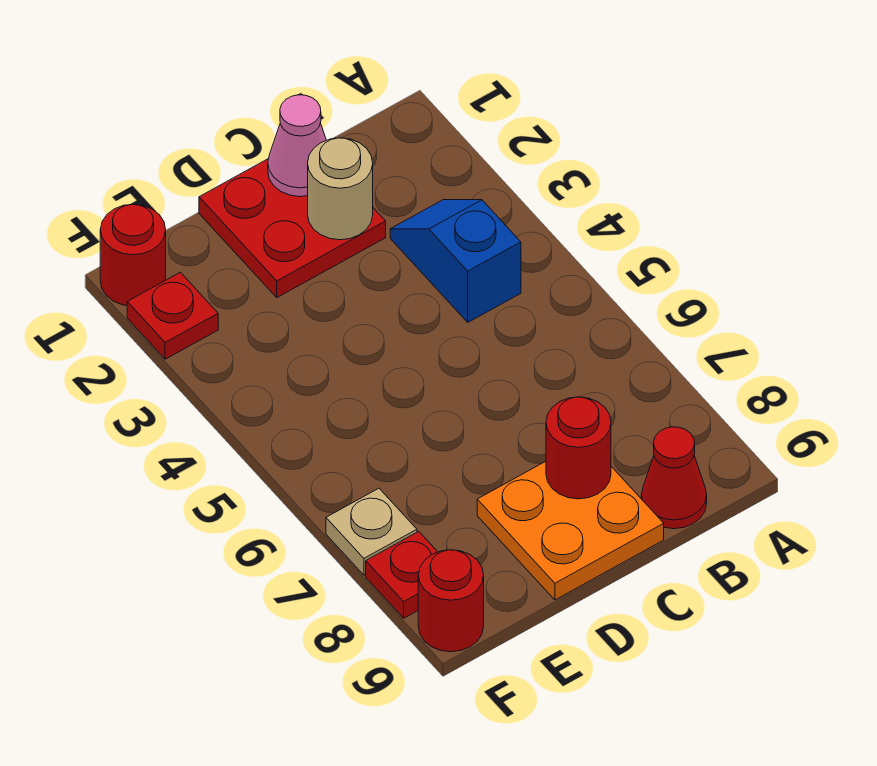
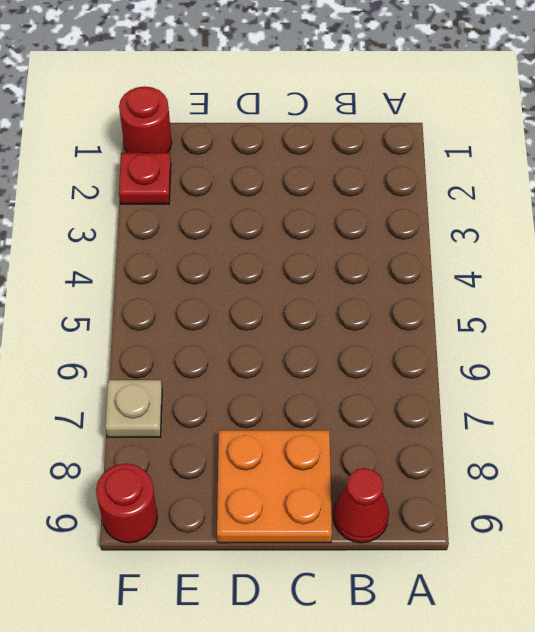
none -> blue slope B3:B4 level 1 top 4
none -> red plate C1:D2 level 1
none -> red plate F8 level 1

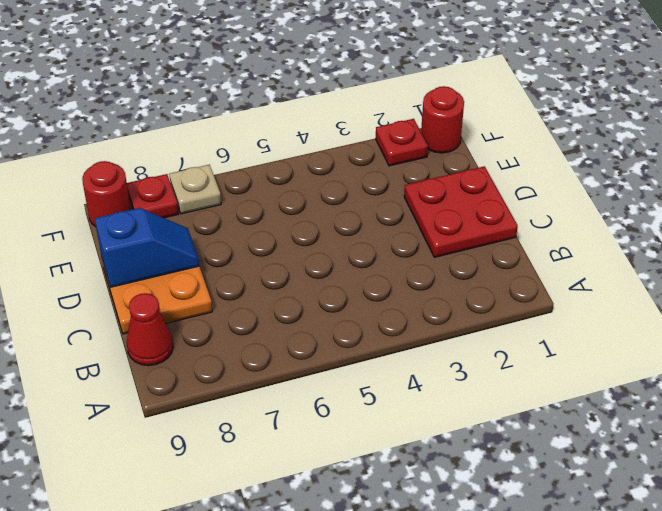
blue slope D8:D9 level 2 top 9 -> blue slope B3:B4 level 1 top 4
none -> pink cone C1 level 2
none -> tan round brick C2 level 2
none -> red round brick C8 level 2

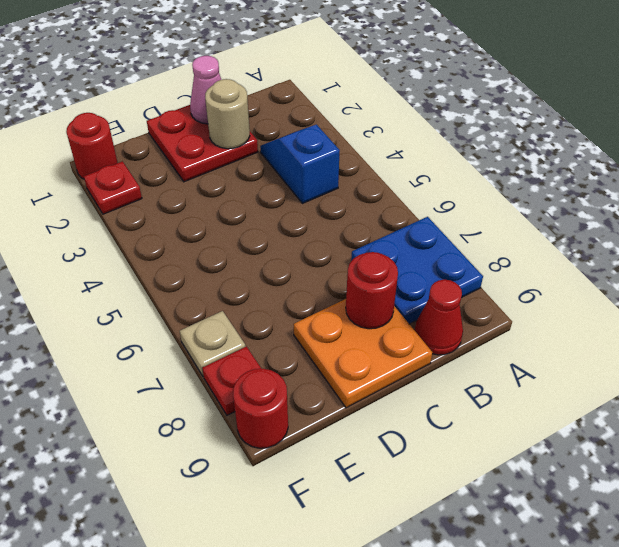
blue plate A7:B8 level 1 -> none

